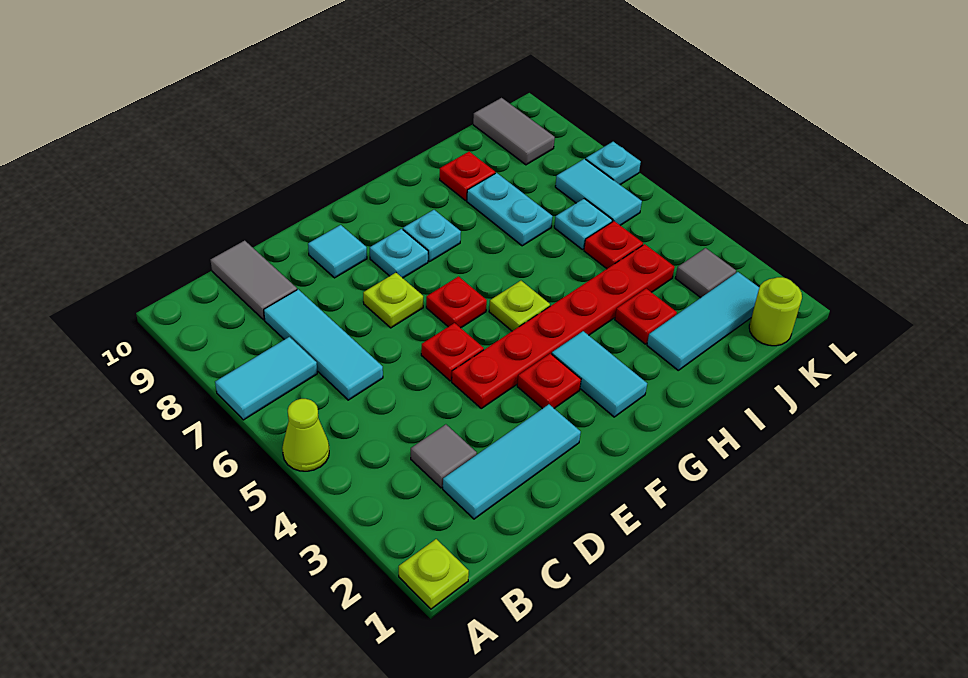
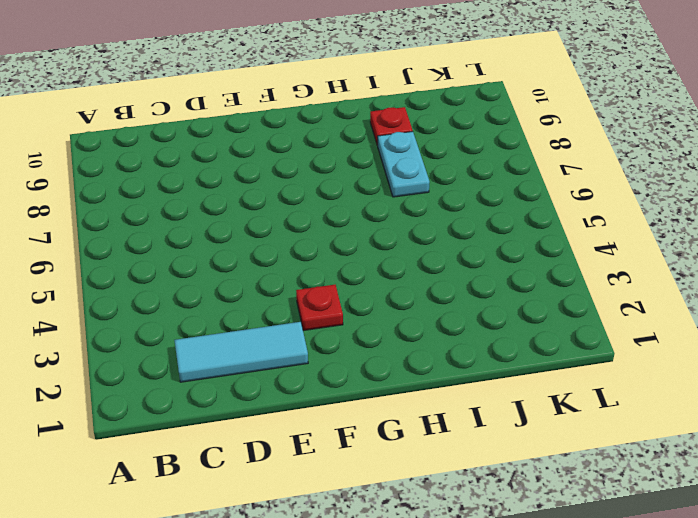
none -> lime plate A1 level 1
none -> lime cone A5 level 1
none -> cyan tile A7:B7 level 1

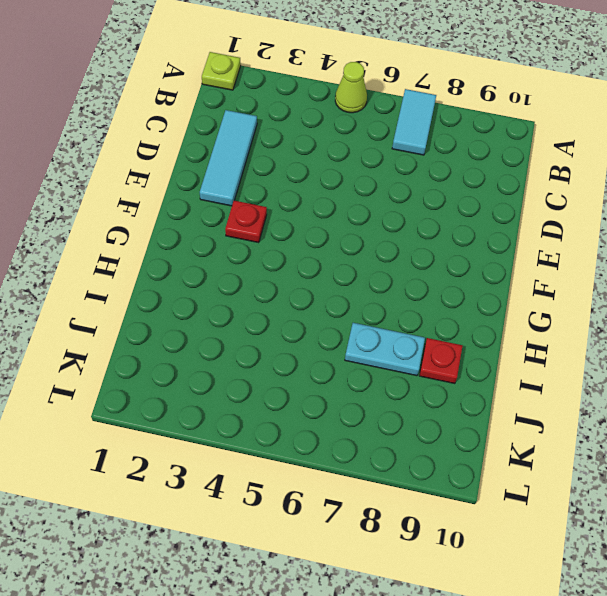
none -> grey tile C3 level 1
none -> cyan tile C6:C8 level 1
none -> grey tile C9:C10 level 1

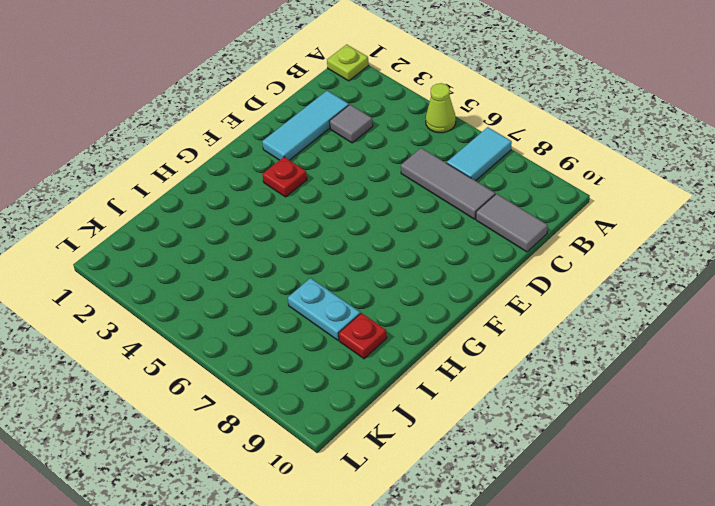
grey tile C6:C8 level 1 -> cyan tile C6:C8 level 1
none -> red plate E4:J4 level 1
none -> red plate E5 level 1
none -> lime plate E7 level 1

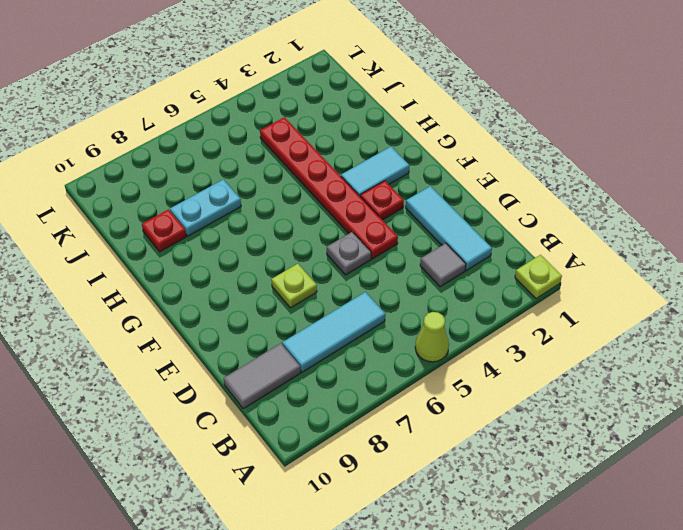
grey plate E5 level 1 -> red plate E5 level 1
none -> cyan tile A7:B7 level 1
none -> cyan tile E9 level 1
none -> red plate F6 level 1

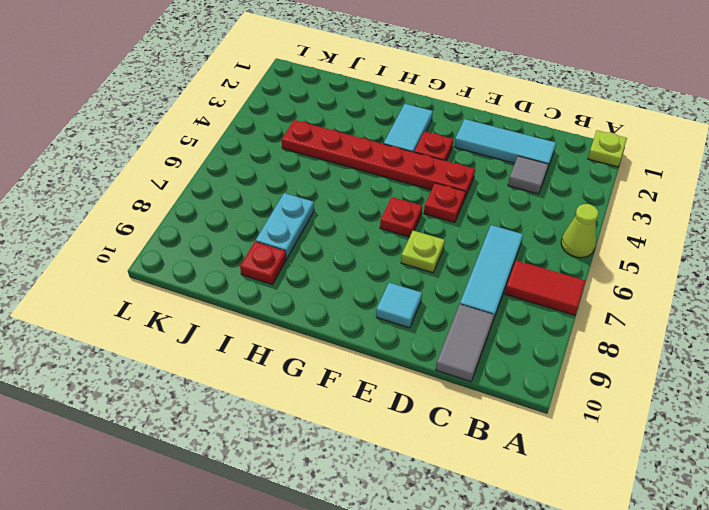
red tile A7:B7 level 1 -> cyan tile A7:B7 level 1
none -> cyan plate F8 level 1
none -> lime plate G5 level 1
none -> cyan plate G8 level 1

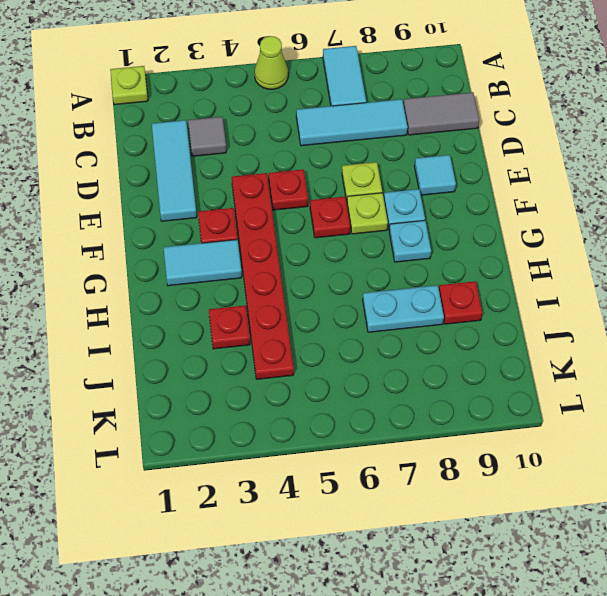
lime plate F7 level 1 -> lime plate G5 level 1
none -> cyan tile I2:K2 level 1
none -> red plate J5 level 1
none -> cyan plate J6 level 1

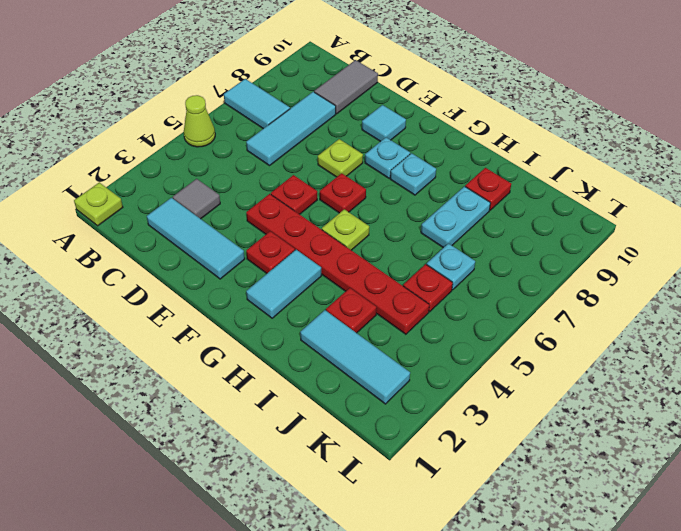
none -> lime round brick K1 level 1
none -> grey tile K3 level 1
none -> cyan tile K6:K7 level 1

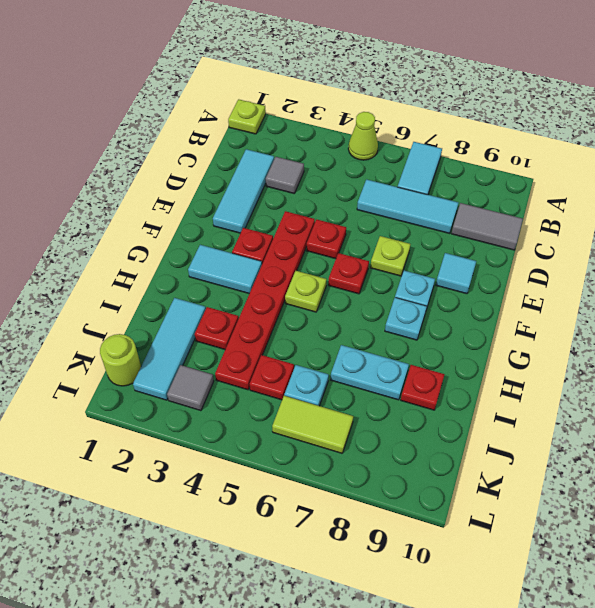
lime tile K6:K7 level 1 -> cyan tile K6:K7 level 1
none -> grey tile K9:K10 level 1
none -> cyan plate L7 level 1

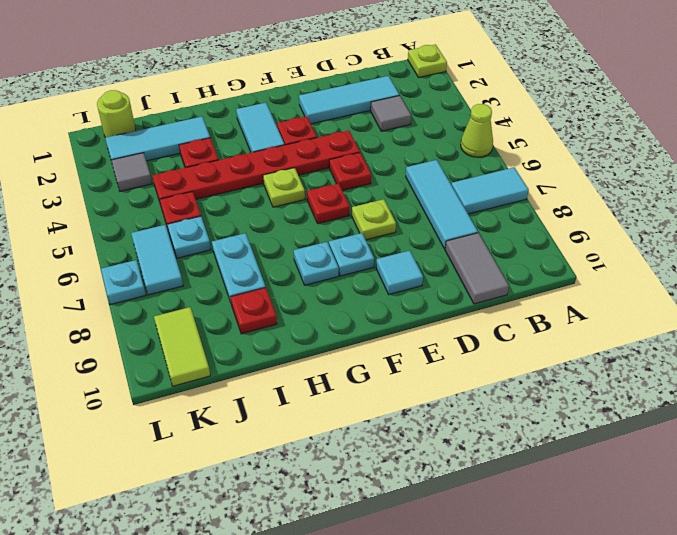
lime tile K9:K10 level 1 -> grey tile K9:K10 level 1

